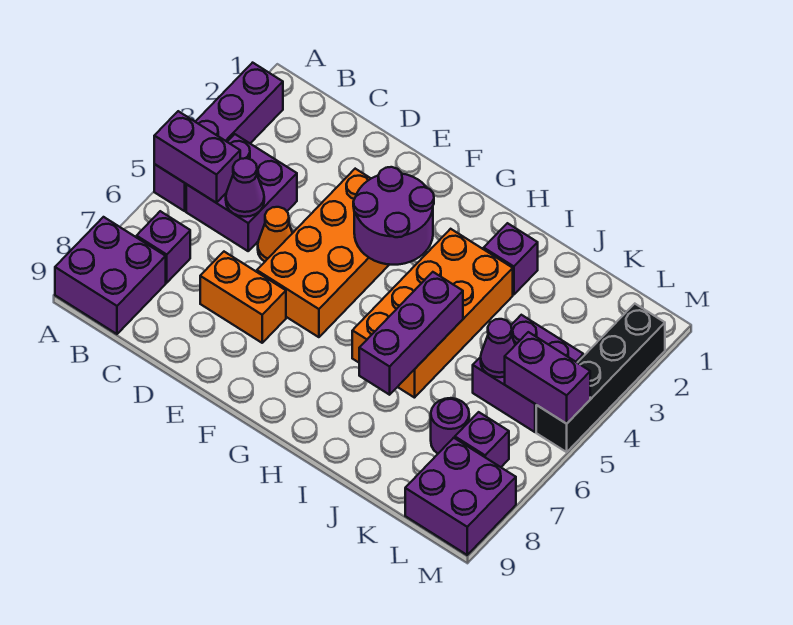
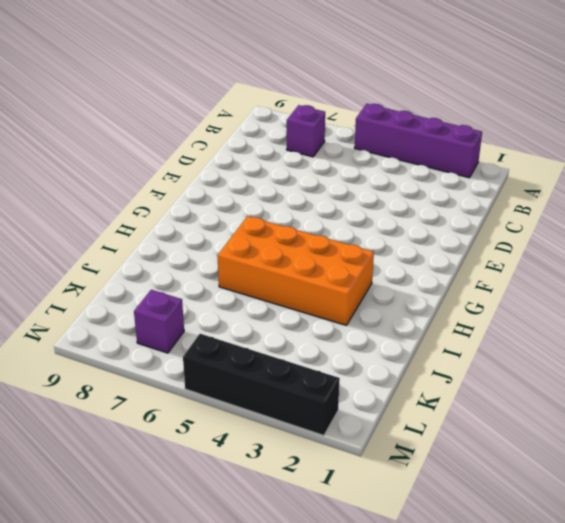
none -> purple brick A8:B9 level 1
none -> purple brick B4:C5 level 1
none -> orange cone D5 level 1

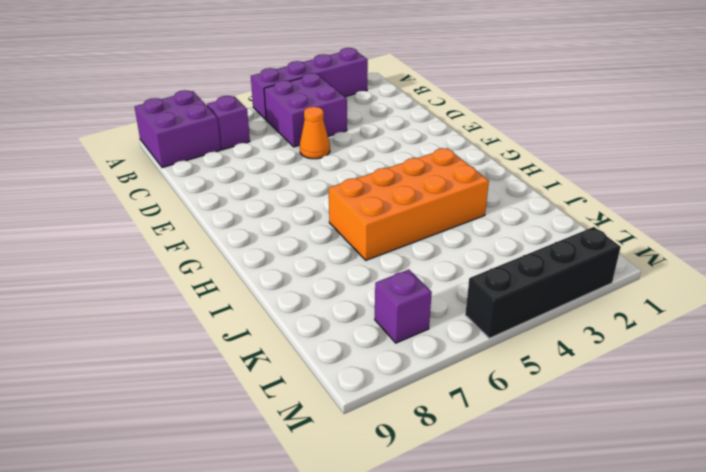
none -> orange brick D7:E7 level 1
none -> orange brick E3:F6 level 1
none -> purple brick I2 level 1

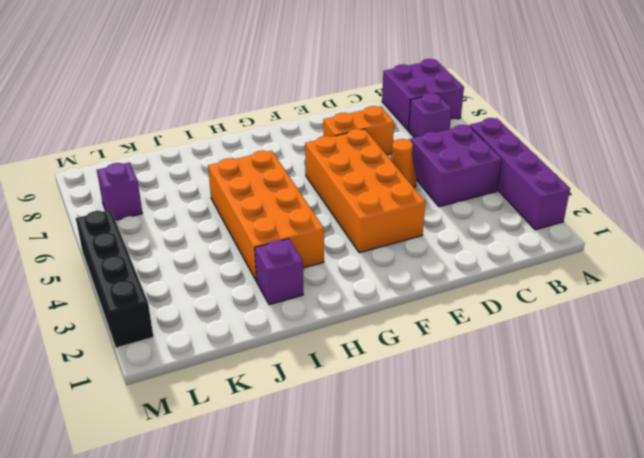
none -> purple brick K4:L5 level 1
none -> purple round brick K7 level 1
none -> purple brick L8:M9 level 1

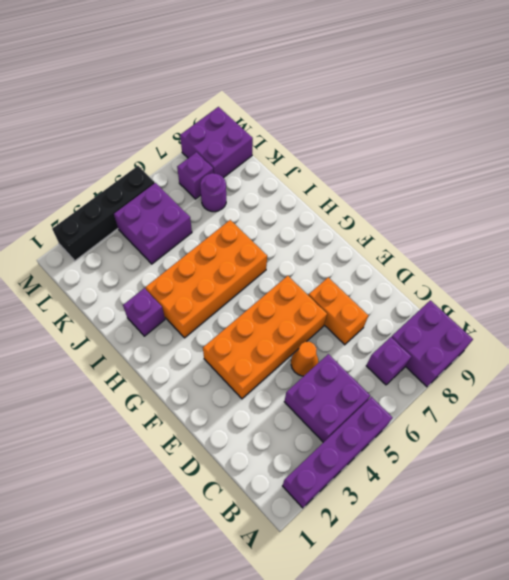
none -> purple brick A5:B5 level 2
none -> purple cone C5 level 2
none -> purple round brick F3:G4 level 2

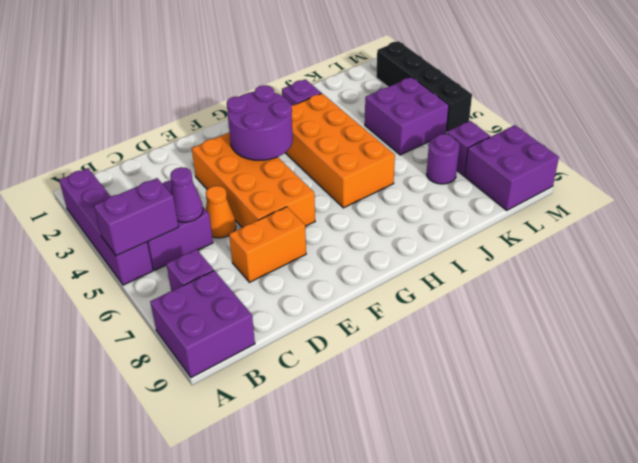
none -> purple brick I5:I7 level 2
none -> purple cone K5 level 2
none -> purple brick L5:M5 level 2

